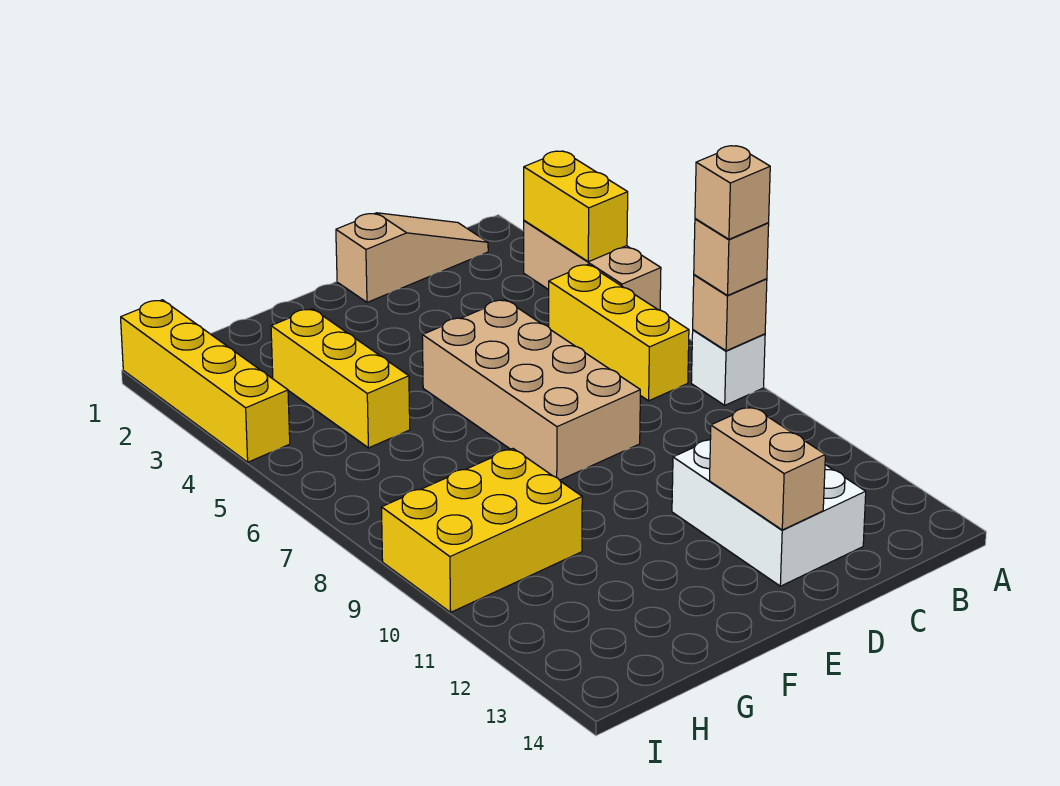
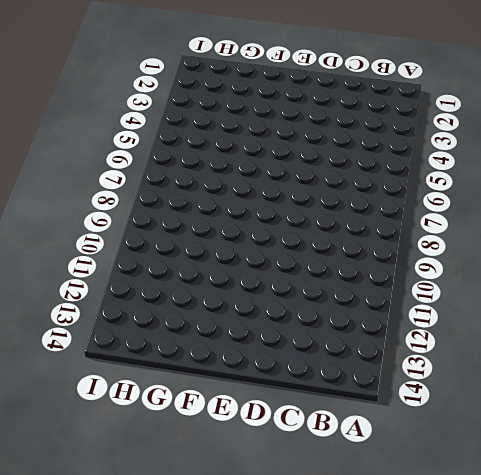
none -> tan brick A3:A5 level 1
none -> white brick A8 level 1
none -> tan slope B1:D1 level 1 top D

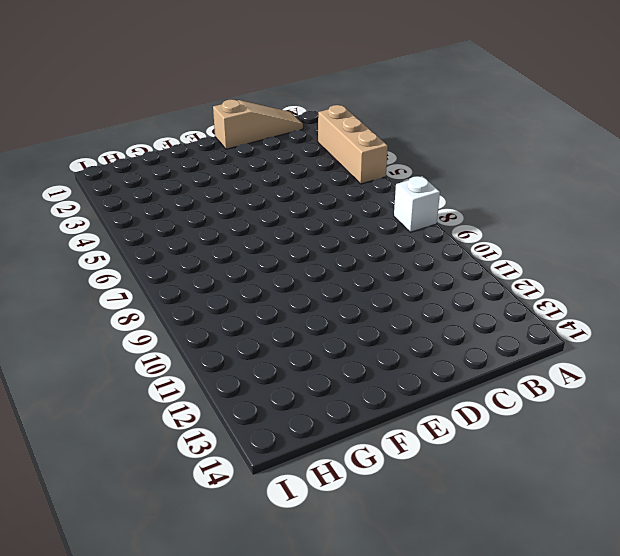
none -> yellow brick B5:B7 level 1
none -> white brick C11:D13 level 1
none -> tan brick D5:E8 level 1

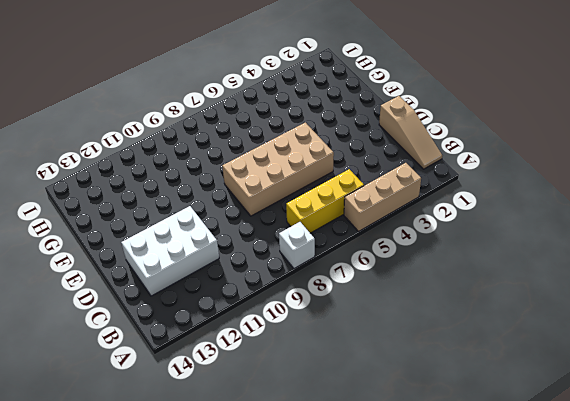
none -> yellow brick G3:G5 level 1
none -> yellow brick G9:I10 level 1
none -> yellow brick I1:I4 level 1

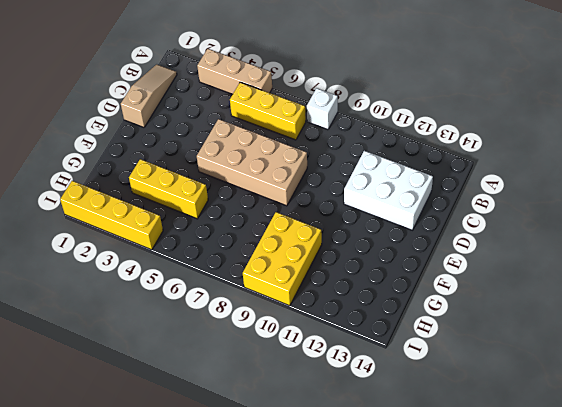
none -> yellow brick A3:A4 level 2
none -> tan brick A8 level 2
none -> tan brick D12:D13 level 2

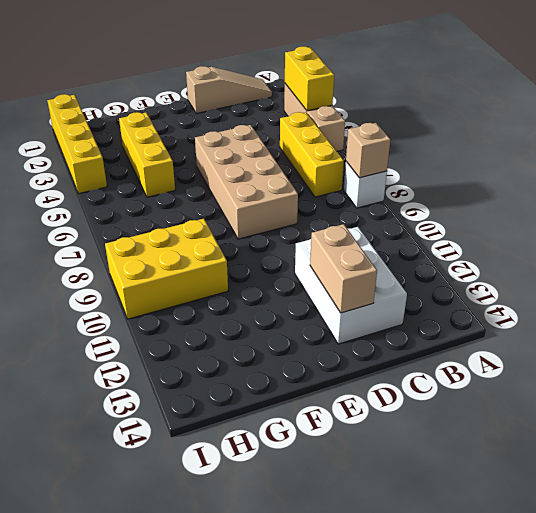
none -> tan brick A8 level 3
none -> tan brick A8 level 4

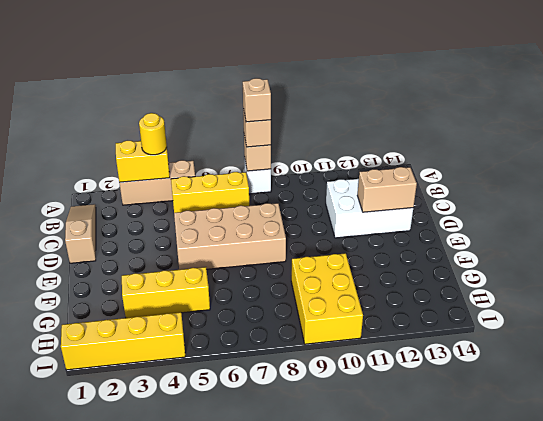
yellow round brick A4 level 3 -> none

